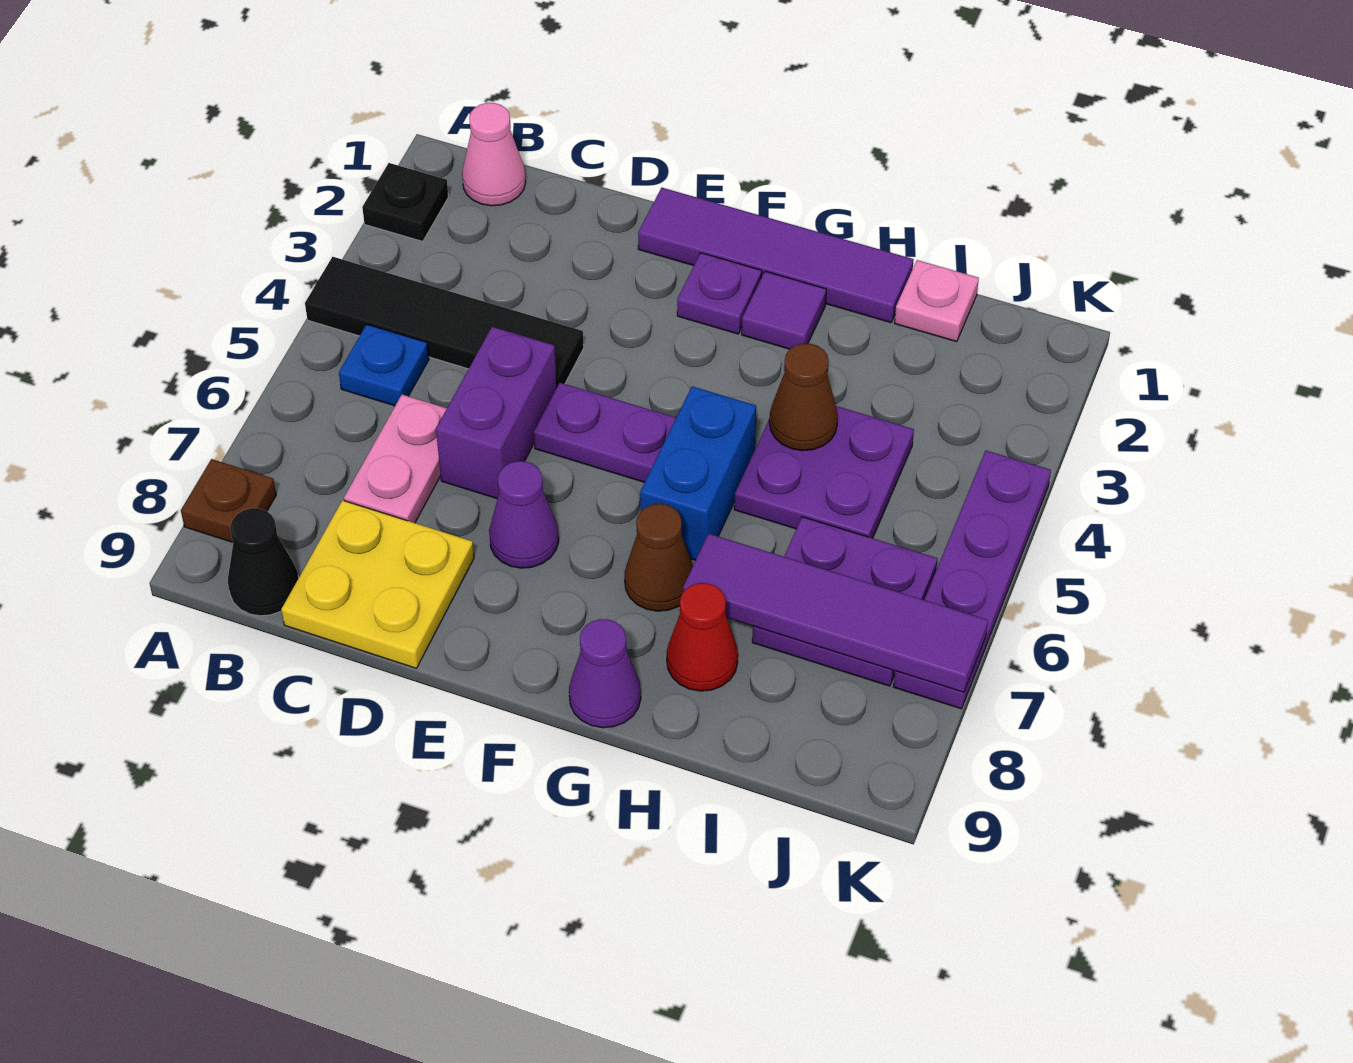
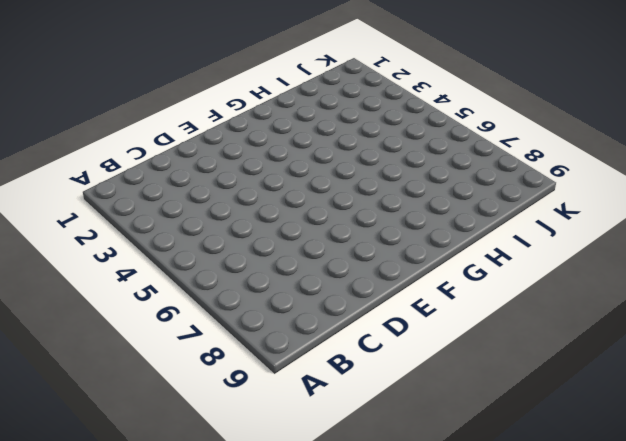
none -> black plate A2 level 1
none -> black tile A4:D4 level 1
none -> brown plate A8 level 1

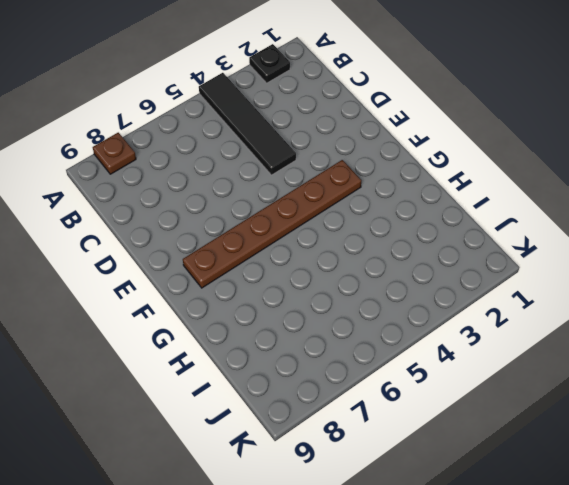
brown plate F3:F8 level 1 -> purple plate E5:F5 level 1
none -> pink cone B1 level 1
none -> blue plate B5 level 1
none -> black cone B9 level 1

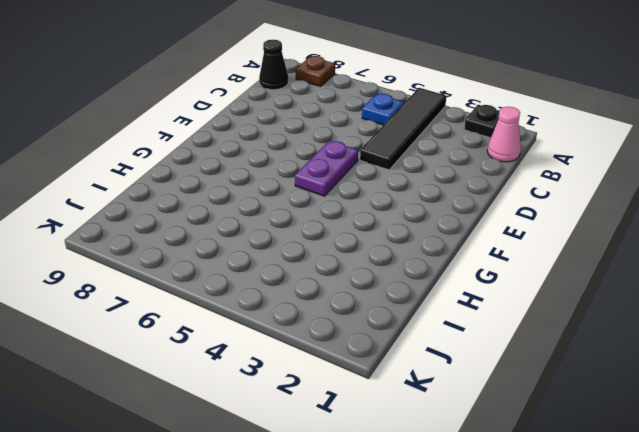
none -> pink plate C6:C7 level 1
none -> yellow plate C8:D9 level 1
none -> purple brick D5:D6 level 1

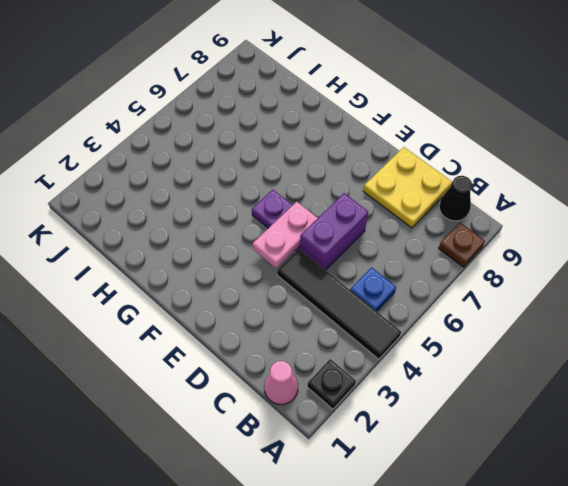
pink plate E4:E5 level 2 -> pink plate C6:C7 level 1
none -> purple tile E1:H1 level 1
none -> purple cone E7 level 1
none -> purple plate F2 level 1

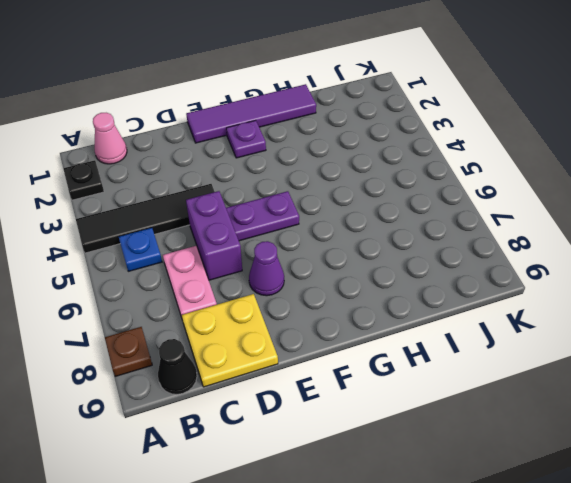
none -> purple tile G2 level 1
none -> blue brick G5:G6 level 1
none -> brown cone G7 level 1

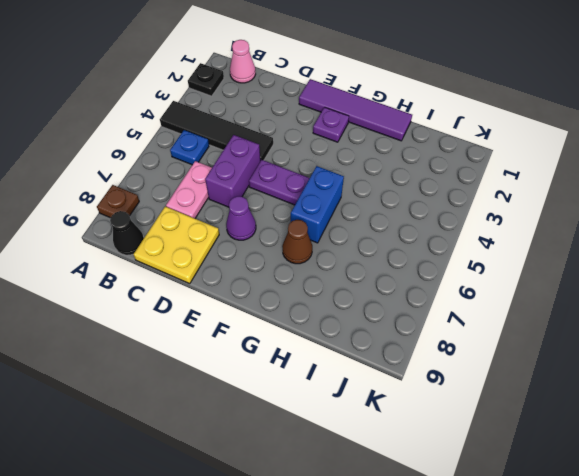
none -> purple tile G2 level 1
none -> purple cone G9 level 1
none -> purple plate H4:I5 level 1

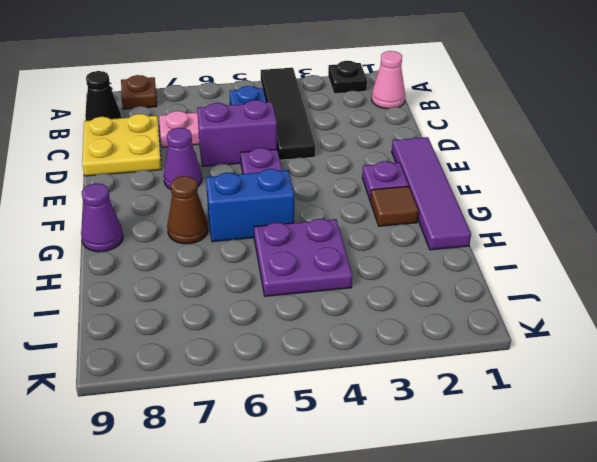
brown tile G2 level 1 -> purple tile G2 level 1
none -> red cone H8 level 1
none -> pink plate I1 level 1
none -> purple plate I6:J7 level 1

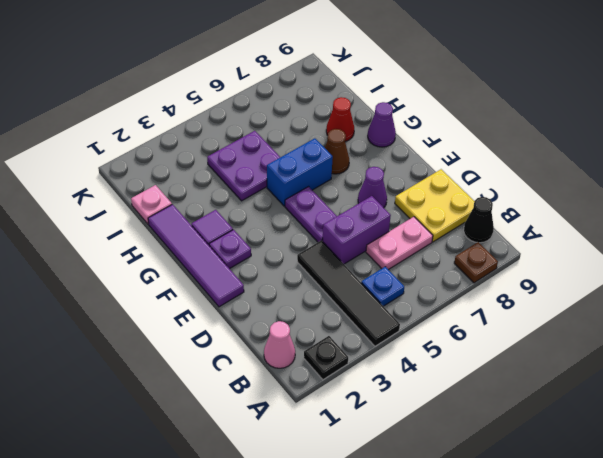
none -> purple plate I6:J7 level 1
none -> purple plate K4:K7 level 1
none -> brown cone H4 level 2

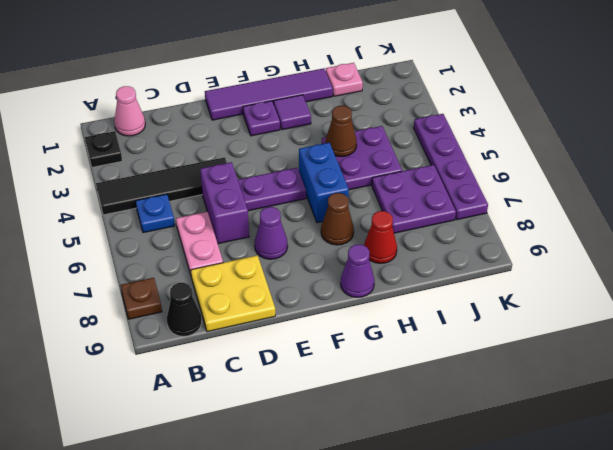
none -> purple tile H7:K7 level 2

